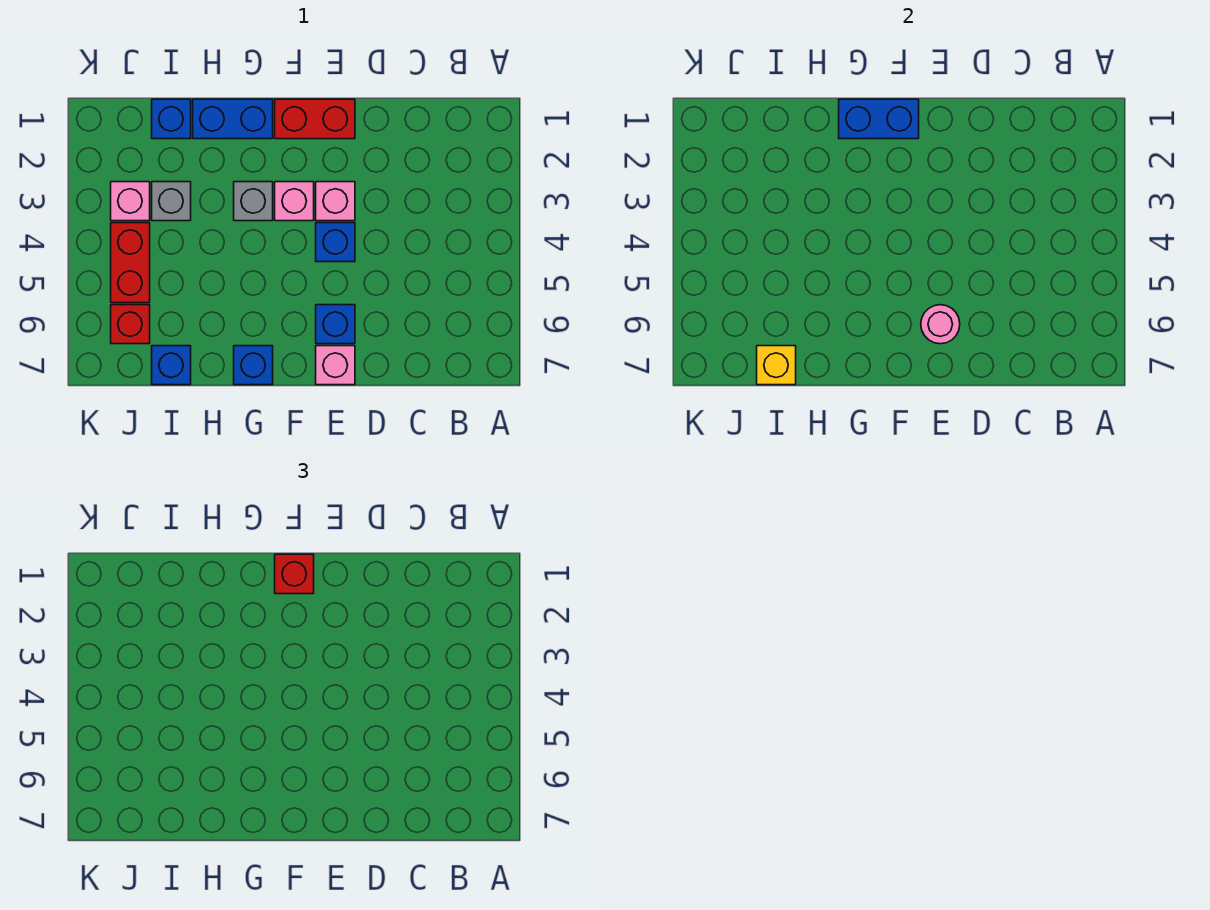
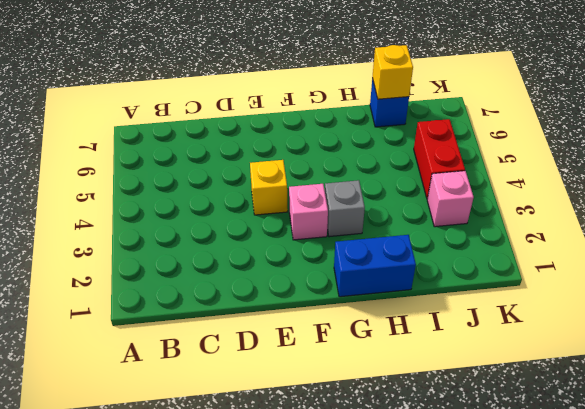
yellow brick E4 level 1 -> blue brick E4 level 1
none -> red brick E1:F1 level 1
none -> pink brick E3 level 1
none -> blue brick E6 level 1

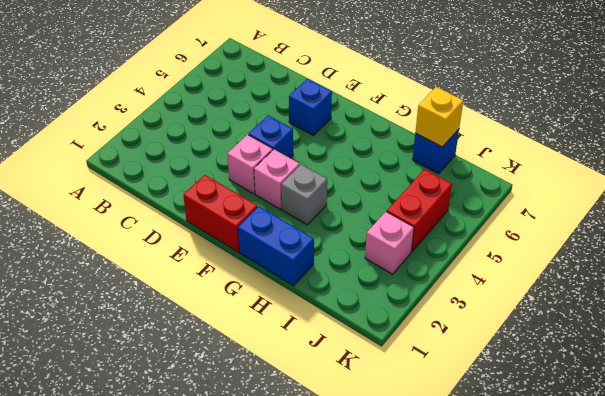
none -> pink brick E7 level 1
none -> blue brick G7 level 1
none -> blue brick I1 level 1

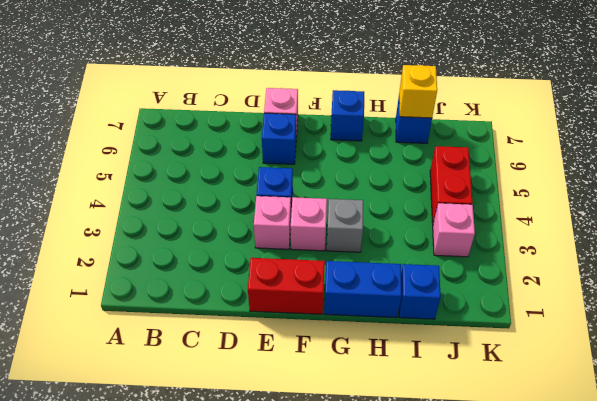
none -> grey brick I3 level 1
none -> red brick J6 level 1
none -> pink round brick E6 level 2

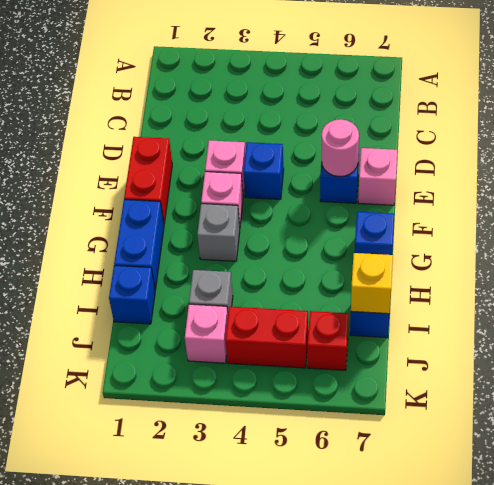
none -> blue brick F1:G1 level 2
none -> red brick F1 level 3

